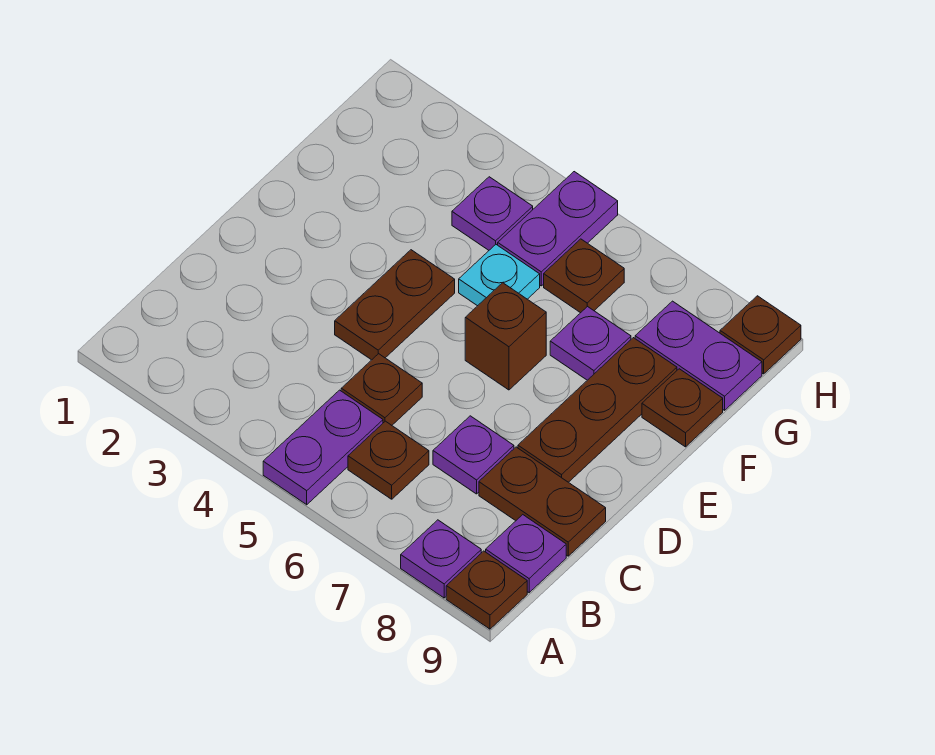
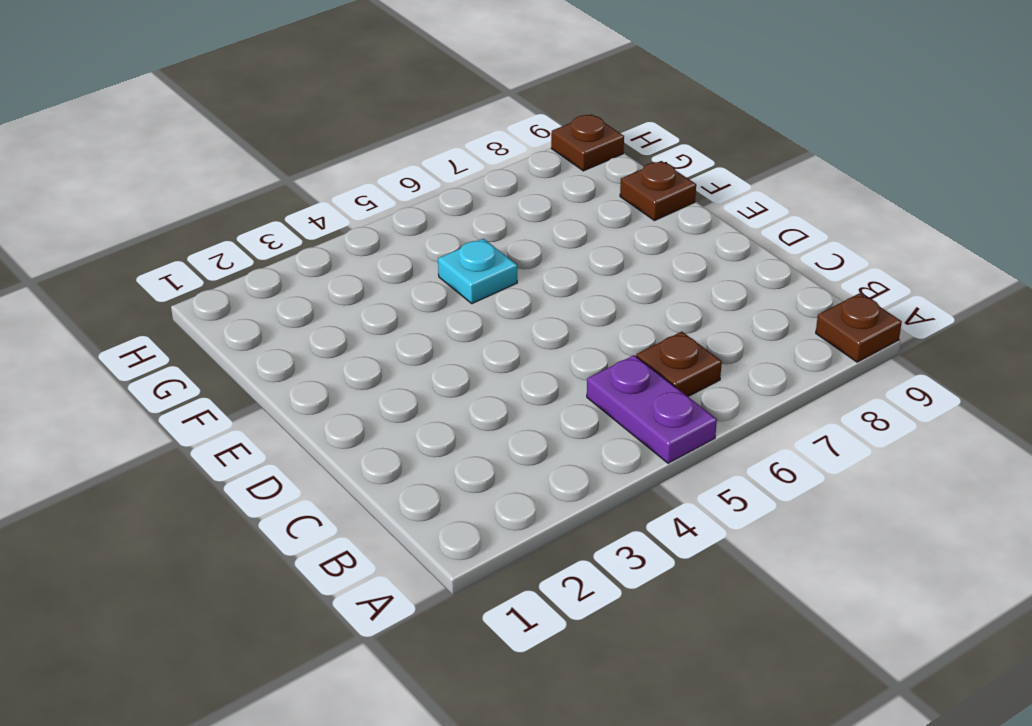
none -> purple plate A8 level 1
none -> purple plate B9 level 1
none -> brown plate C5 level 1

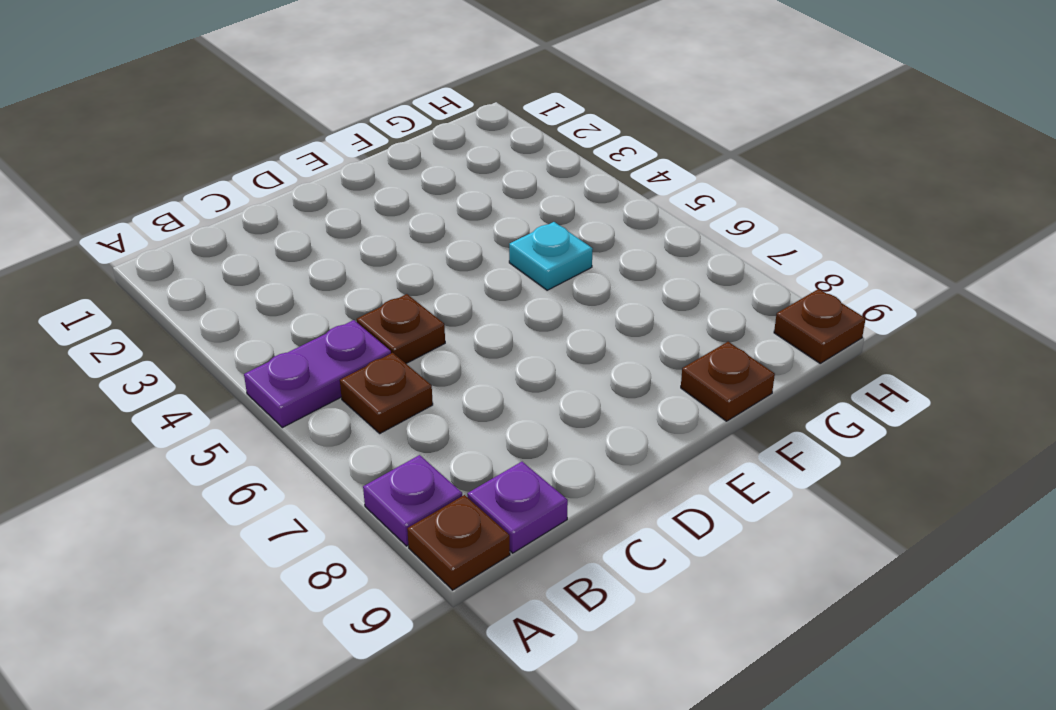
none -> purple plate C7 level 1
none -> brown plate C8:C9 level 1
none -> brown plate D4:E4 level 1

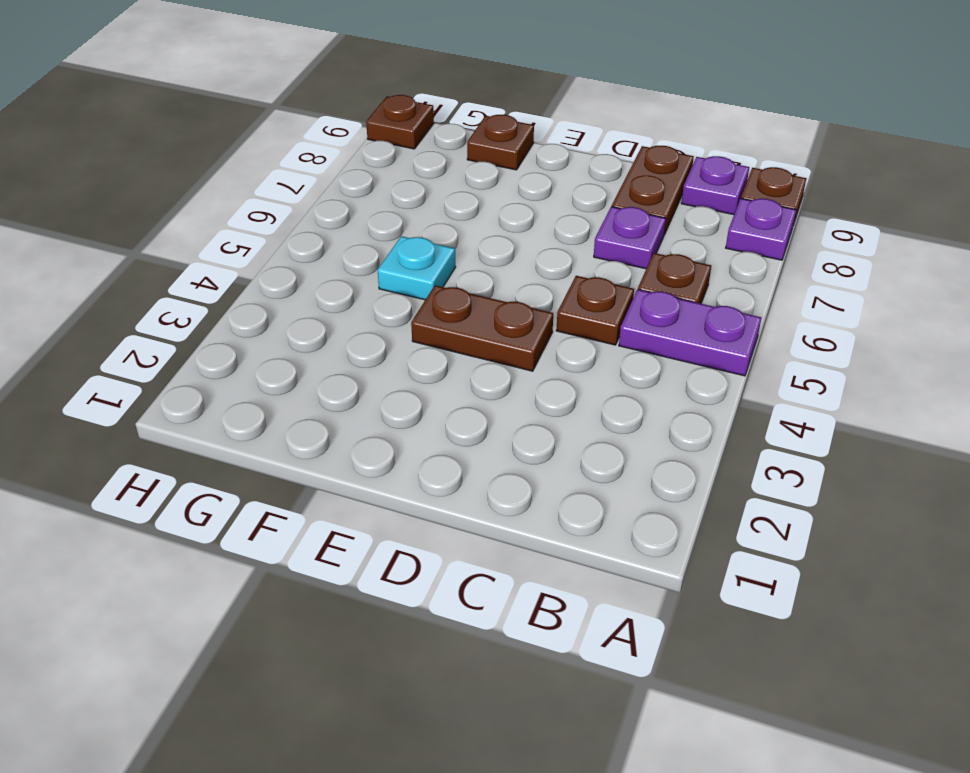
none -> brown plate D8:F8 level 1
none -> brown brick E6 level 1
none -> purple plate F7 level 1

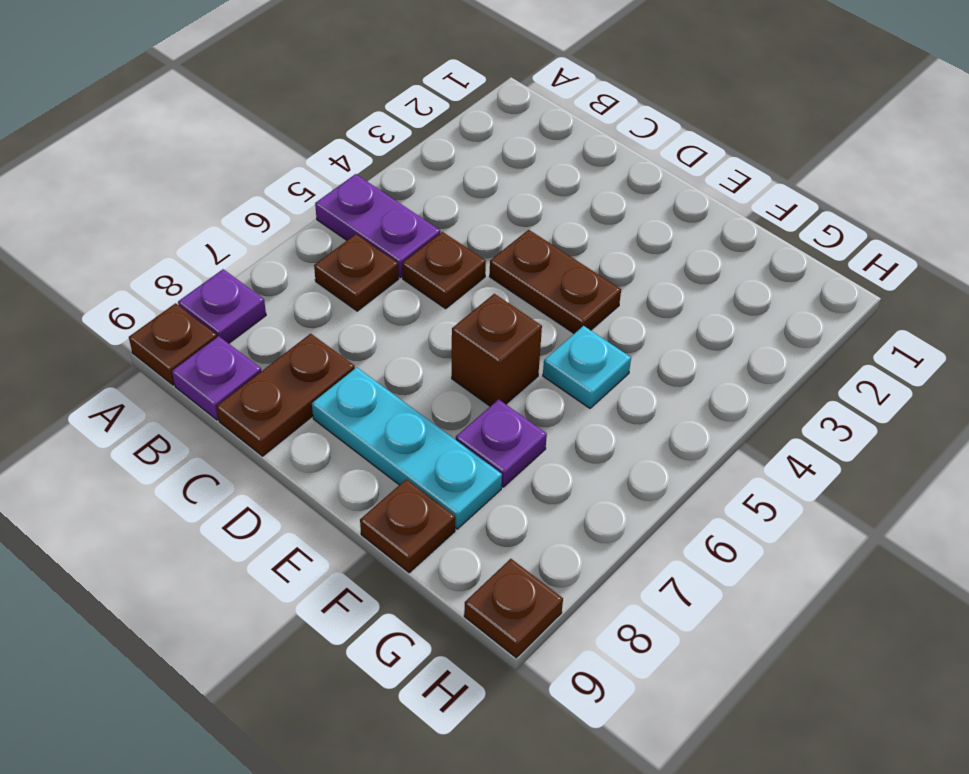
cyan plate D8:F8 level 1 -> brown plate D8:F8 level 1
none -> purple plate C7 level 1
none -> purple plate G4 level 1
none -> purple plate G5:H5 level 1

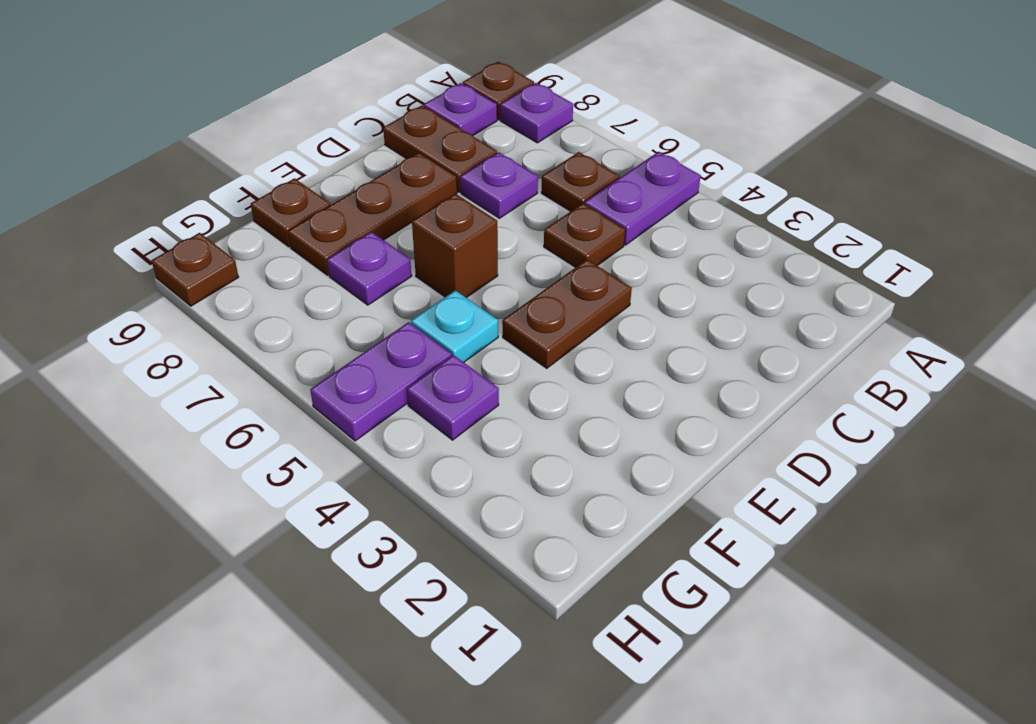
none -> brown plate G6 level 1
none -> purple plate G8:G9 level 1

